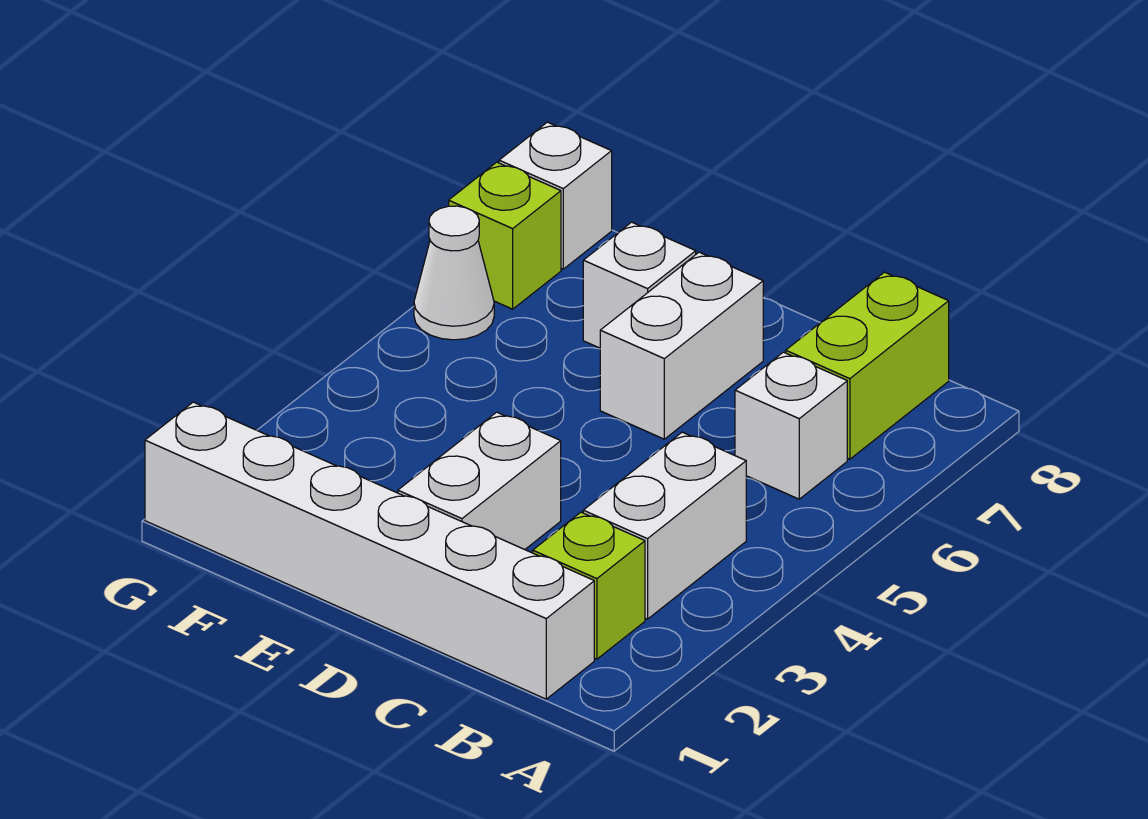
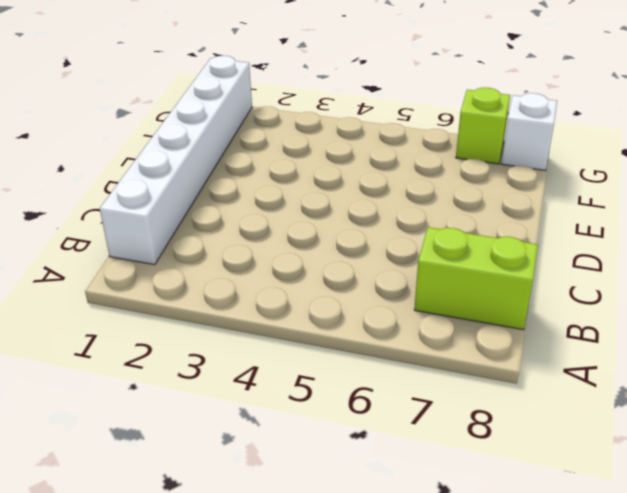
none -> lime brick B2 level 1
none -> white brick B3:B4 level 1

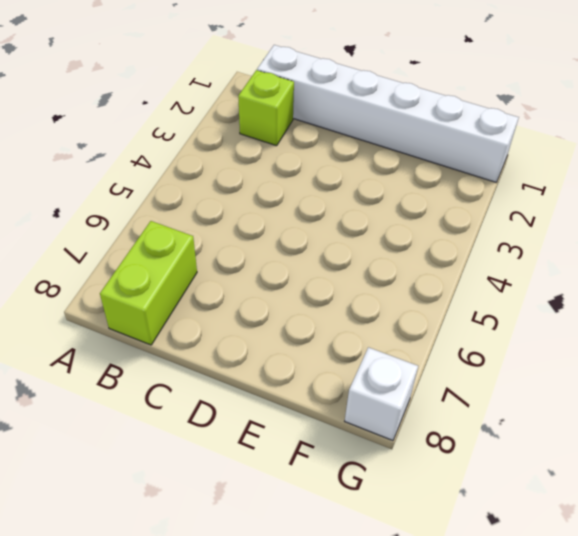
none -> white brick B3:B4 level 1
none -> white brick B6 level 1

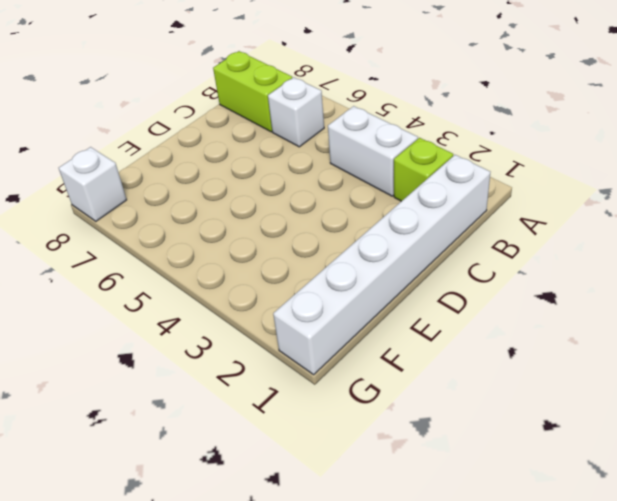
none -> white brick D2:D3 level 1
none -> white brick D6:D7 level 1

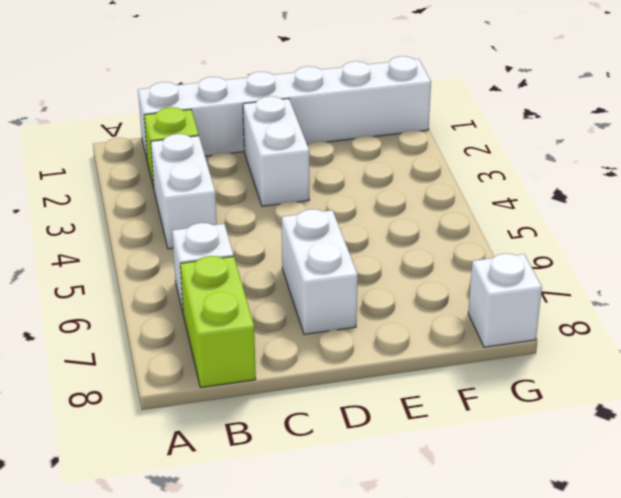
none -> white brick E7 level 1
none -> white cone G6 level 1

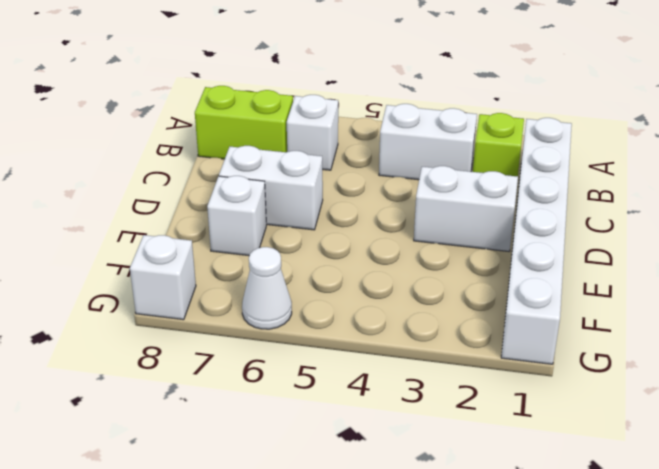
none -> lime brick G7 level 1

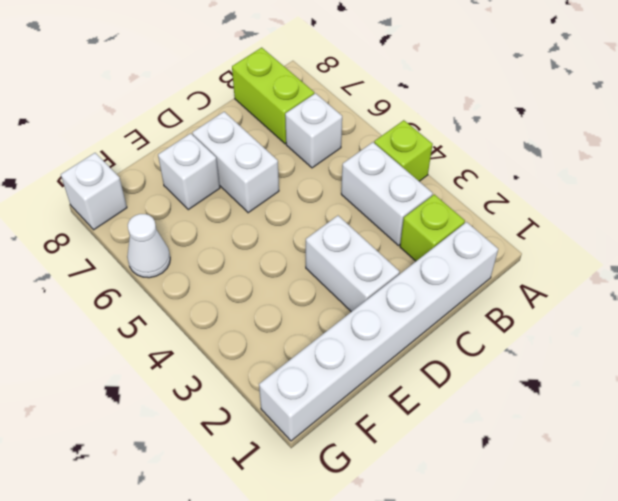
lime brick A4 level 1 -> lime brick G7 level 1

